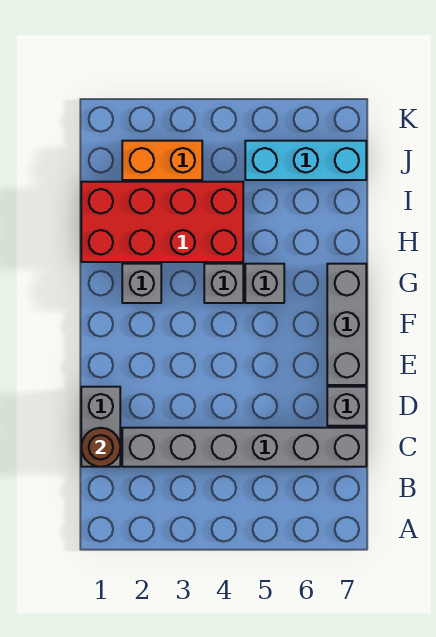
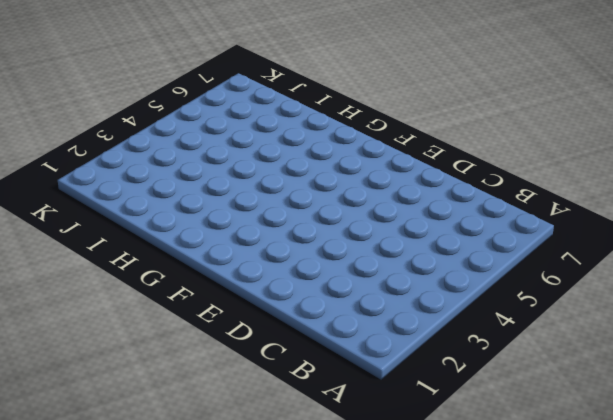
none -> grey brick C1:D1 level 1
none -> grey brick C2:C7 level 1

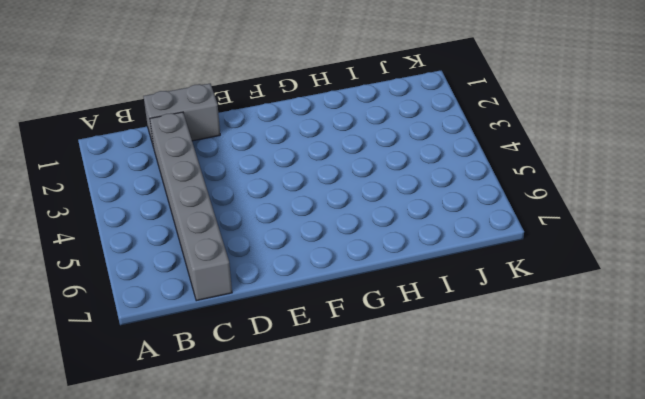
none -> grey brick D7 level 1
none -> grey brick E7:G7 level 1

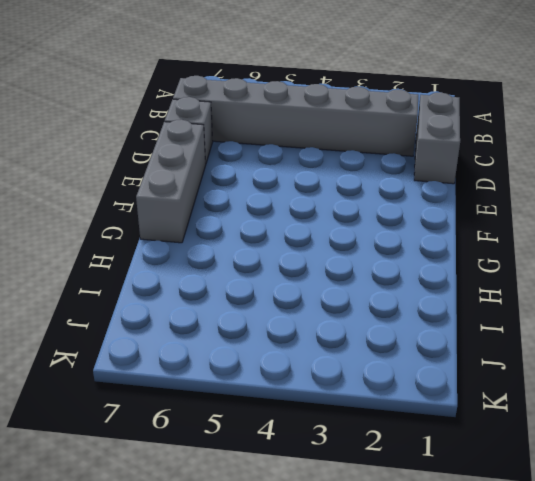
none -> grey brick G2 level 1
none -> grey brick G4 level 1

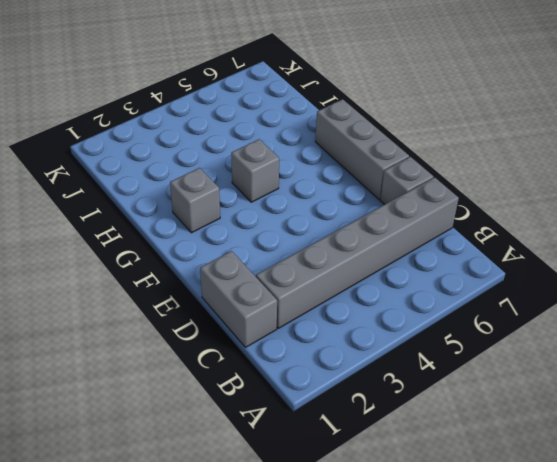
none -> grey brick G5 level 1
none -> red brick H1:I4 level 1

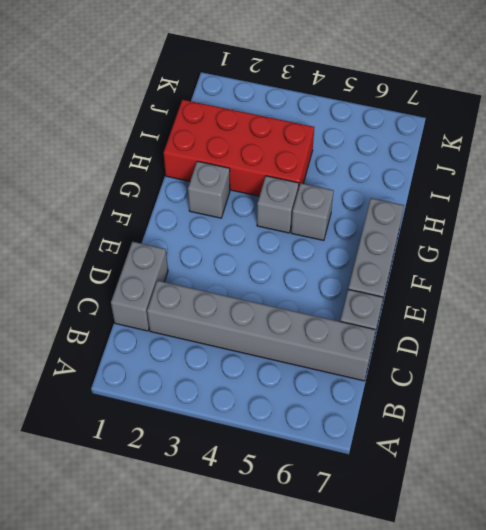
none -> orange brick J2:J3 level 1
none -> cyan brick J5:J7 level 1

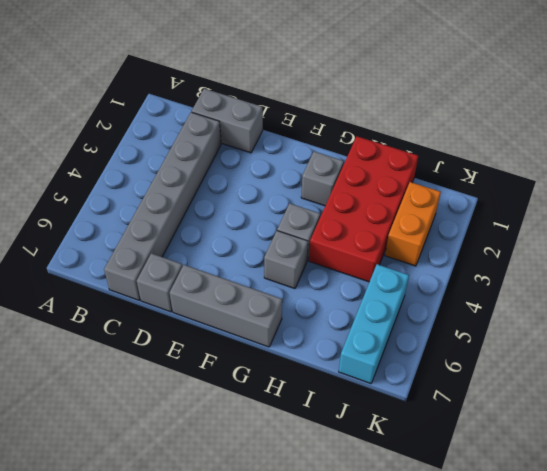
none -> brown round brick C1 level 2

